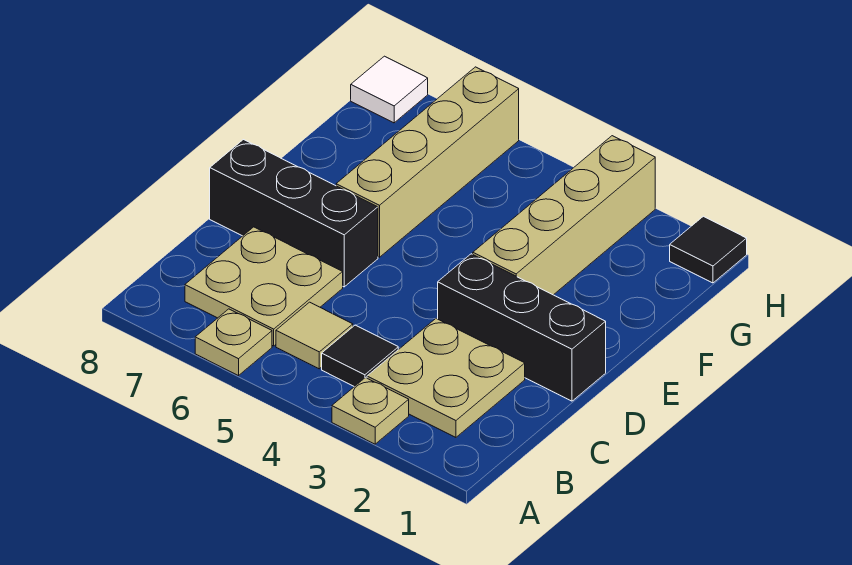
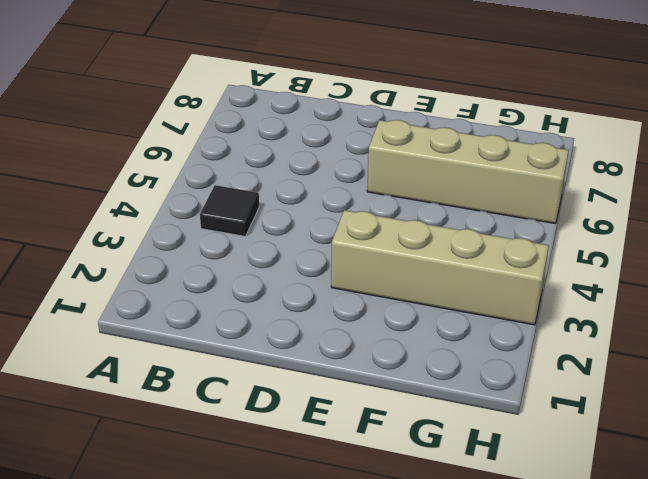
none -> tan plate A3 level 1
none -> tan plate A6 level 1
none -> tan plate B2:C3 level 1

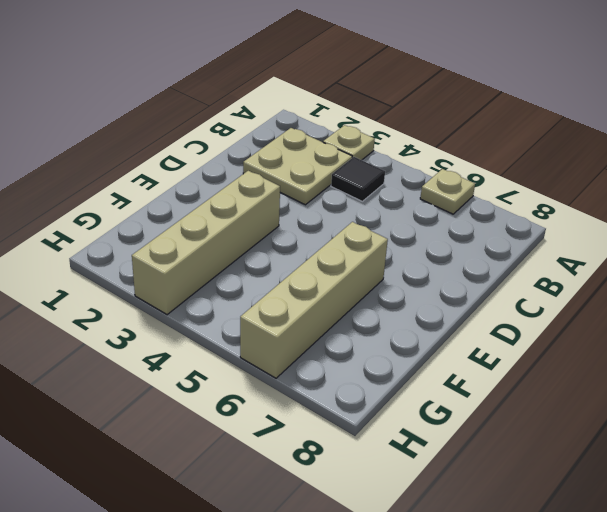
none -> tan tile B5 level 1
none -> tan plate B6:C7 level 1
none -> black brick D1:D3 level 1

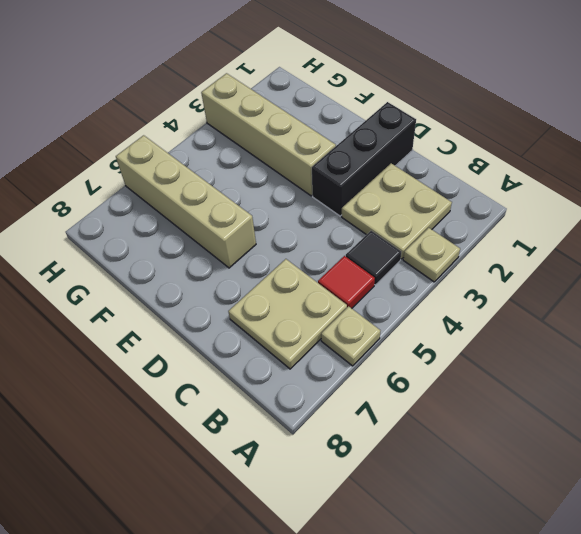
red tile B5 level 1 -> tan tile B5 level 1
none -> black brick D6:D8 level 1
none -> black tile H1 level 1
none -> white tile H8 level 1

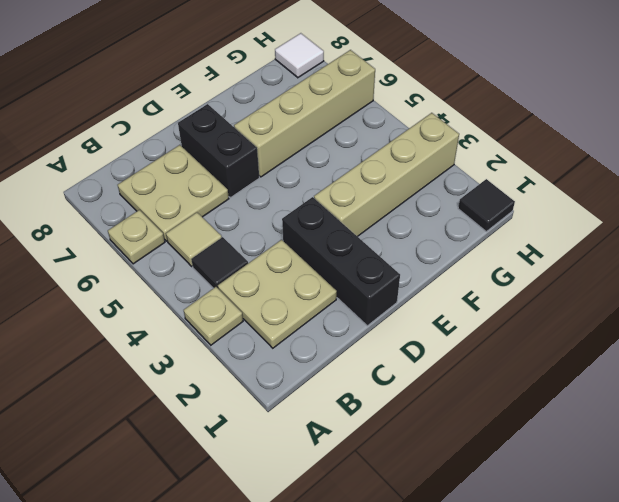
black brick D6:D7 level 1 -> black brick D6:D8 level 1

